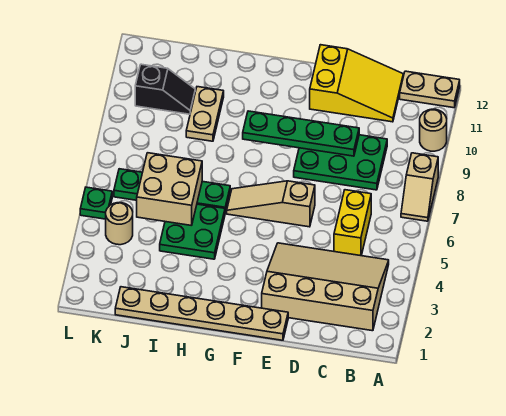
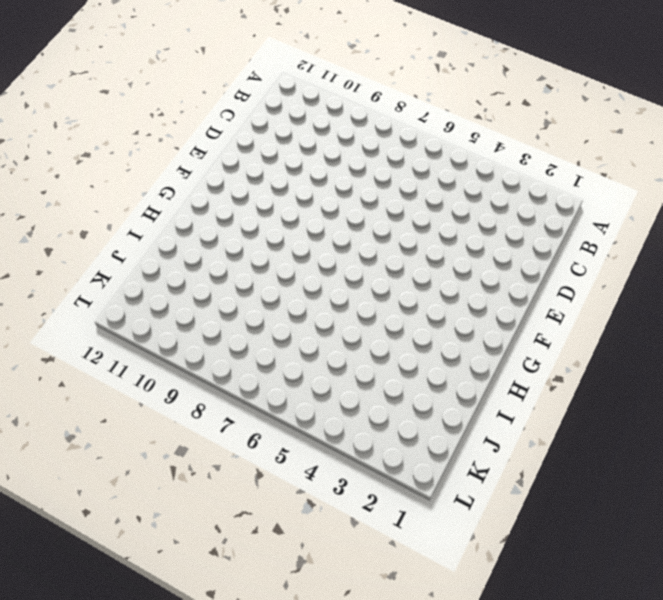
none -> tan slope A7:A8 level 1 top 8
none -> tan round brick A10 level 1
none -> tan plate A12:B12 level 1

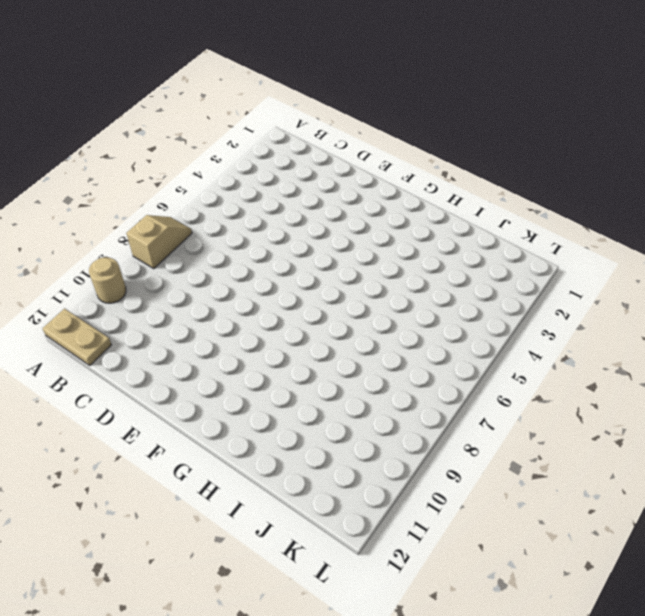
none -> tan slope B2:E4 level 1 top 2
none -> yellow brick C5:C6 level 1
none -> green plate C8:E9 level 1

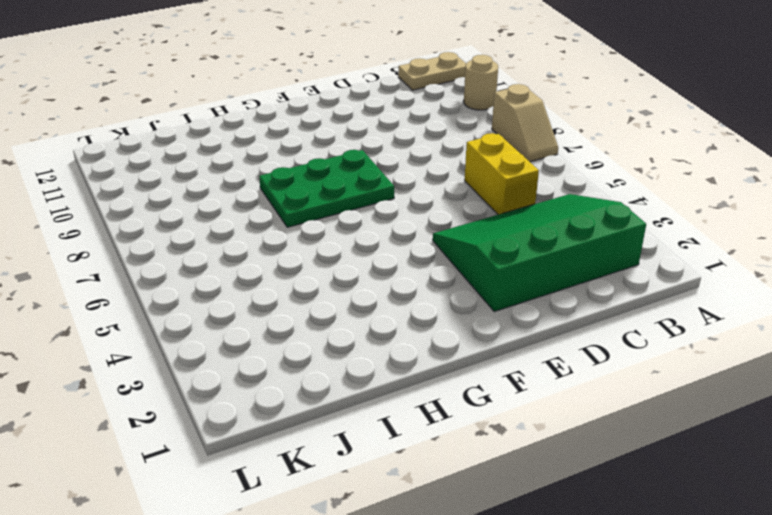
green slope B2:E4 level 1 top 2 -> tan slope B2:E4 level 1 top 2
green plate F7:H8 level 1 -> green plate C8:E9 level 1
none -> yellow slope C11:E12 level 1 top E
none -> tan plate E1:J1 level 1
none -> tan slope E6:G6 level 1 top E

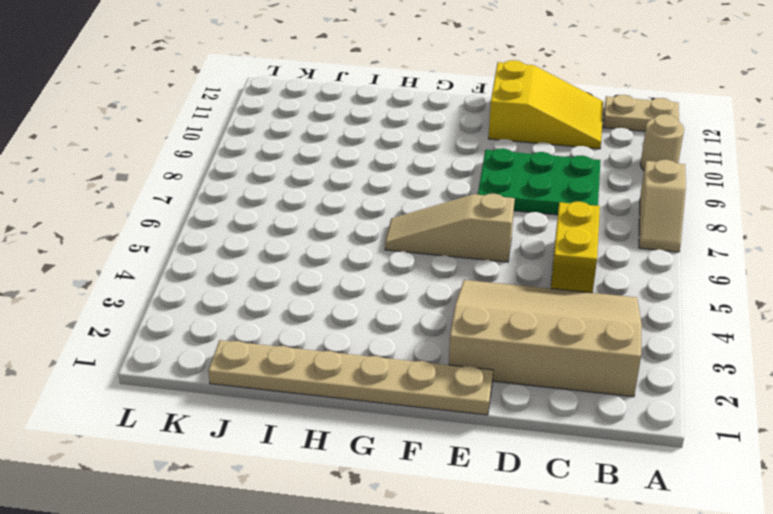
none -> green plate H4:I5 level 1
none -> green plate H6:K6 level 1
none -> tan plate I9:I10 level 1

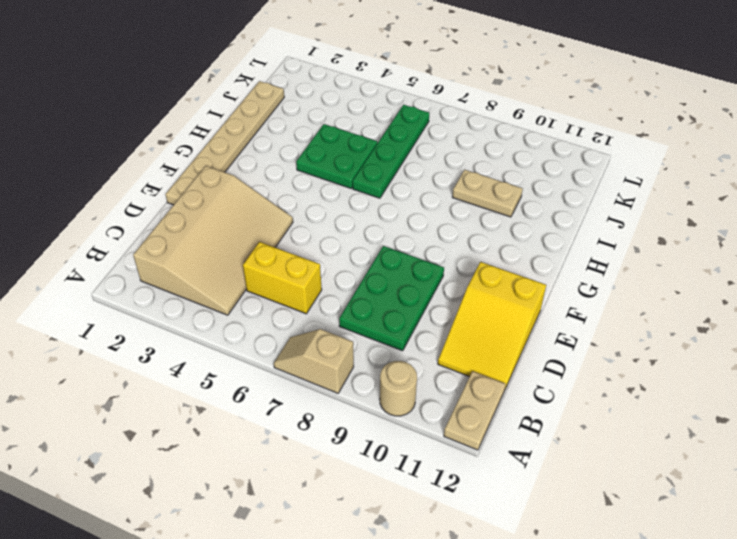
none -> tan slope E6:G6 level 1 top E
none -> black slope J10:K10 level 1 top K
none -> tan round brick K4 level 1

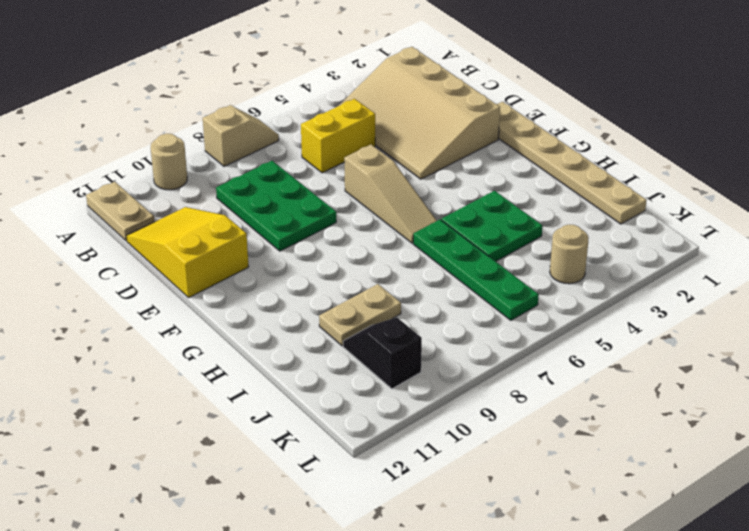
none -> green plate L5 level 1
none -> green plate D9:G9 level 2
none -> tan brick I5:J6 level 2

